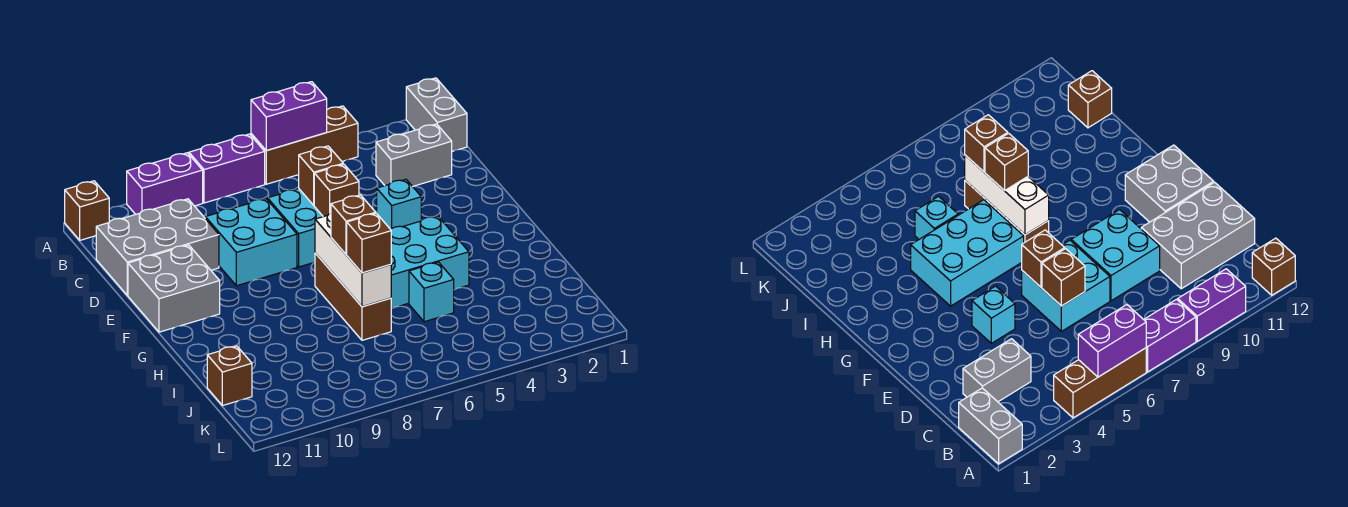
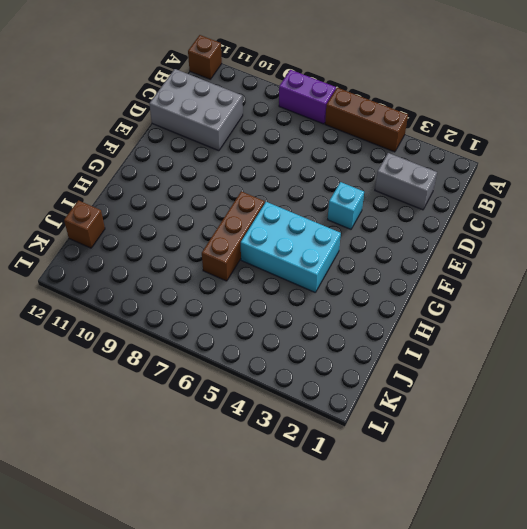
none -> grey brick A1:B1 level 1
none -> purple brick A9:A10 level 1
none -> cyan brick D6:E7 level 1

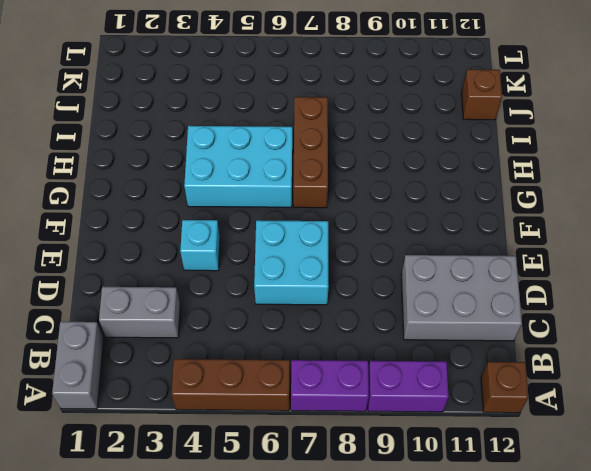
none -> cyan brick D8:E9 level 1
none -> grey brick E11:F12 level 1
none -> cyan brick I5 level 1

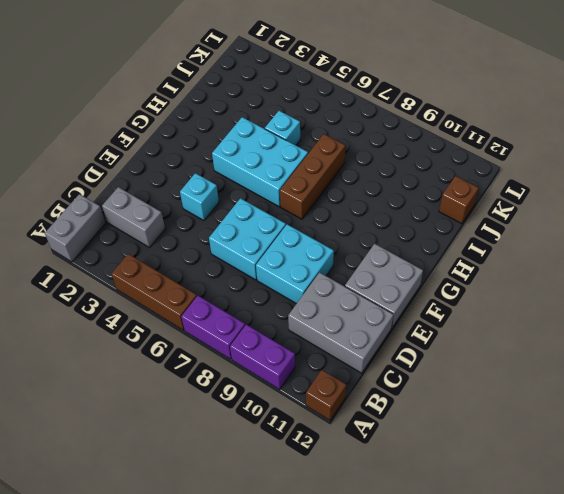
none -> purple brick A5:A6 level 2
none -> brown brick D6 level 2
none -> brown brick E6 level 2

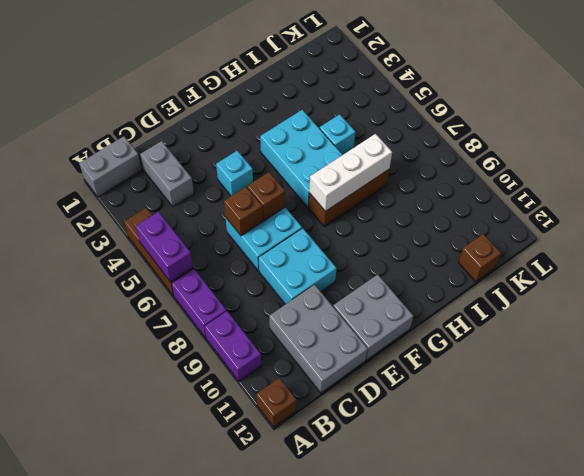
none -> brown brick H7 level 3
none -> brown brick I7 level 3

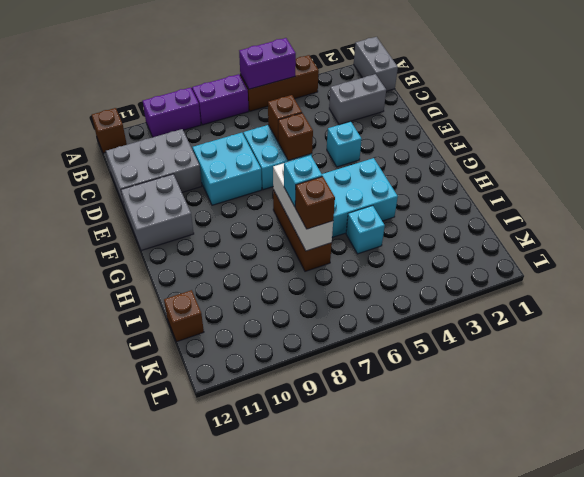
cyan brick H7 level 3 -> brown brick H7 level 3

